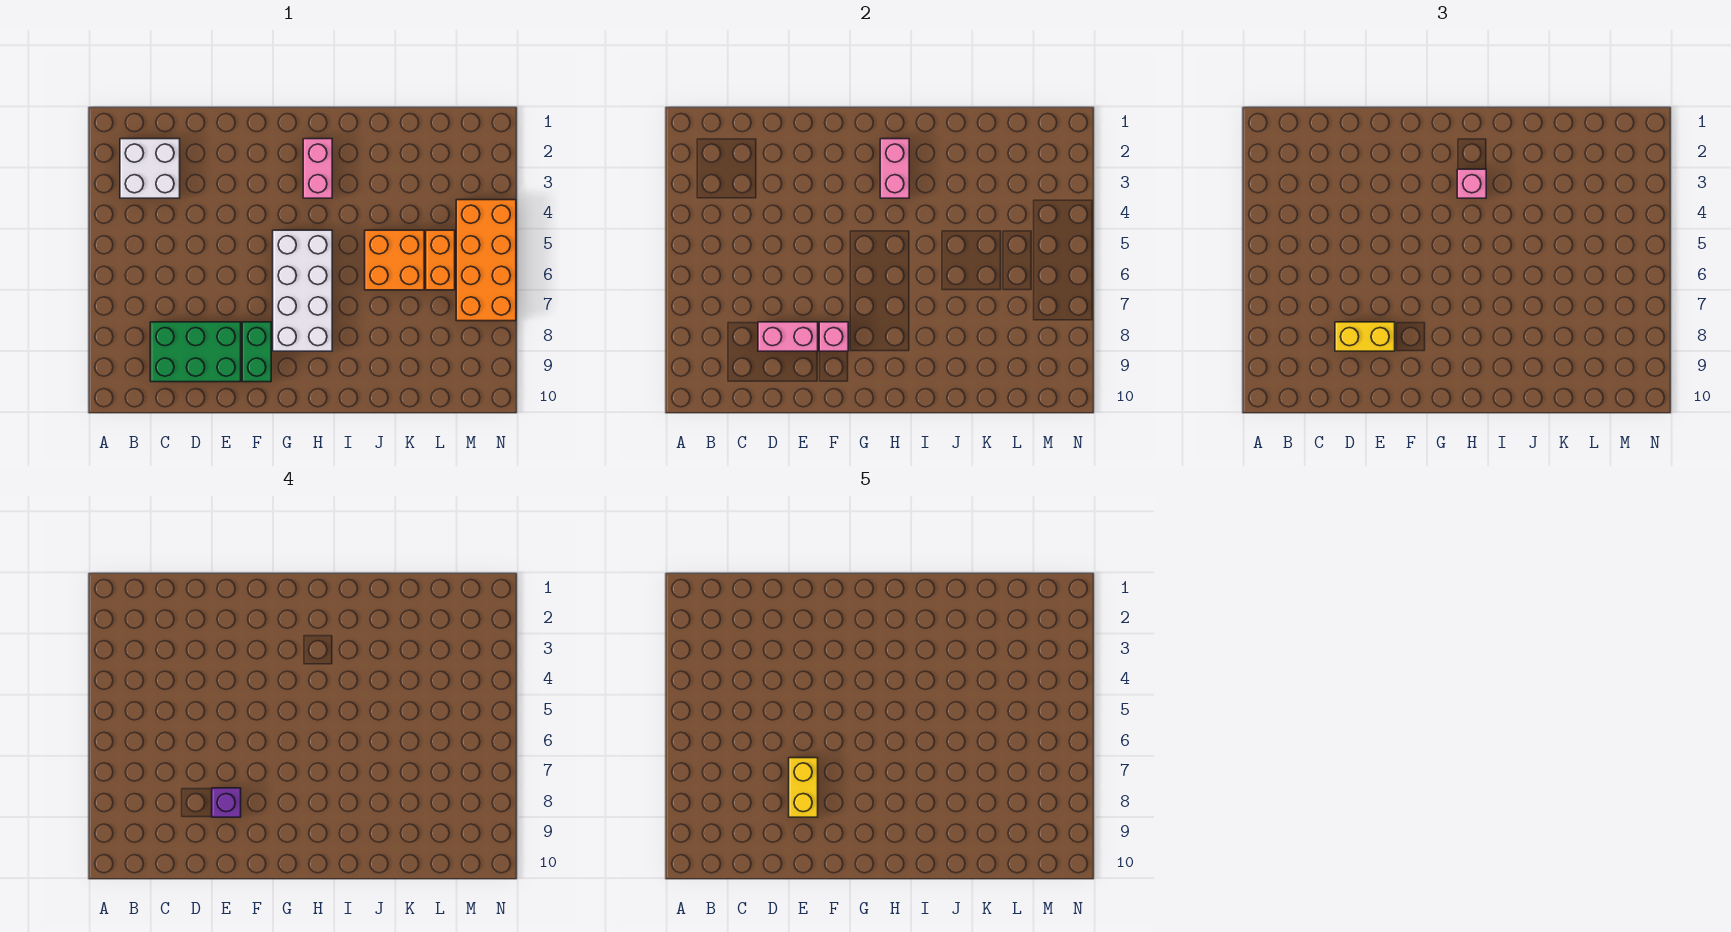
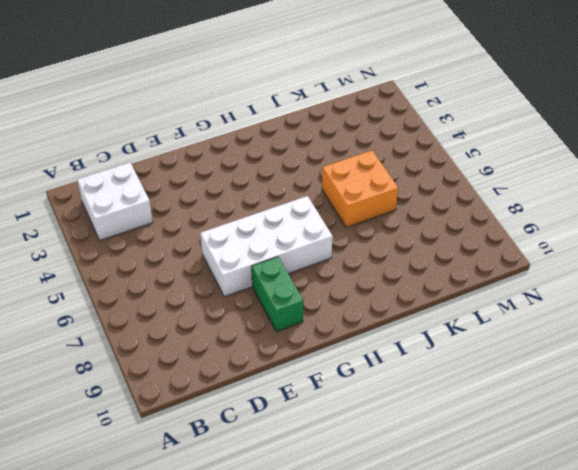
white brick E6:H7 level 1 -> white brick G5:H8 level 1
none -> green brick C8:E9 level 1
none -> pink brick H2:H3 level 1
none -> orange brick L5:L6 level 1

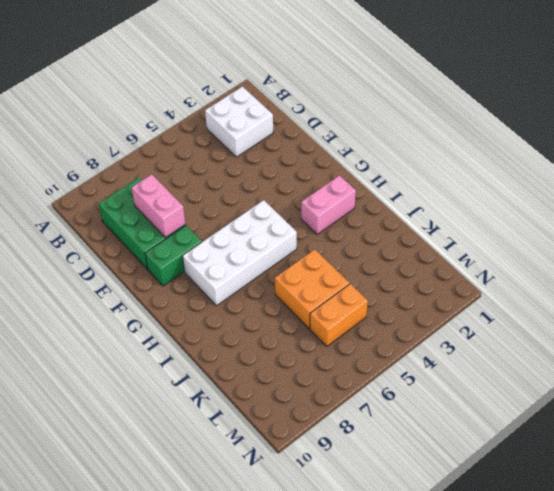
none -> orange brick M4:N7 level 1
none -> pink brick F8 level 2
none -> pink brick H2:H3 level 2

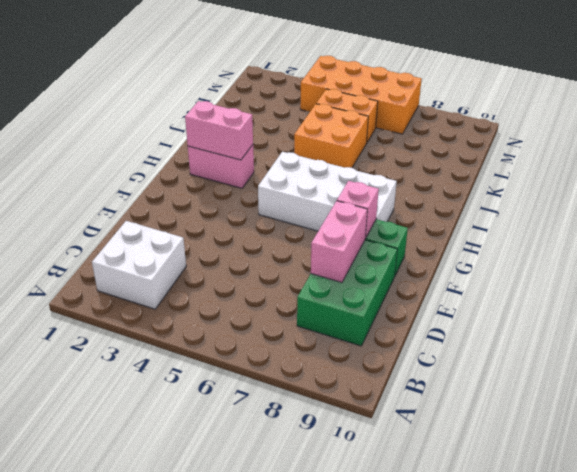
none -> yellow brick D8:E8 level 3
none -> pink brick H3 level 3
none -> purple brick E8 level 4

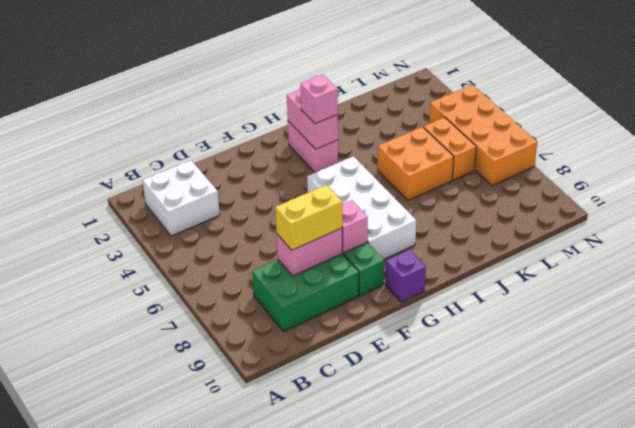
purple brick G10 level 1 -> purple brick E8 level 4
none -> yellow brick E7:E8 level 5

